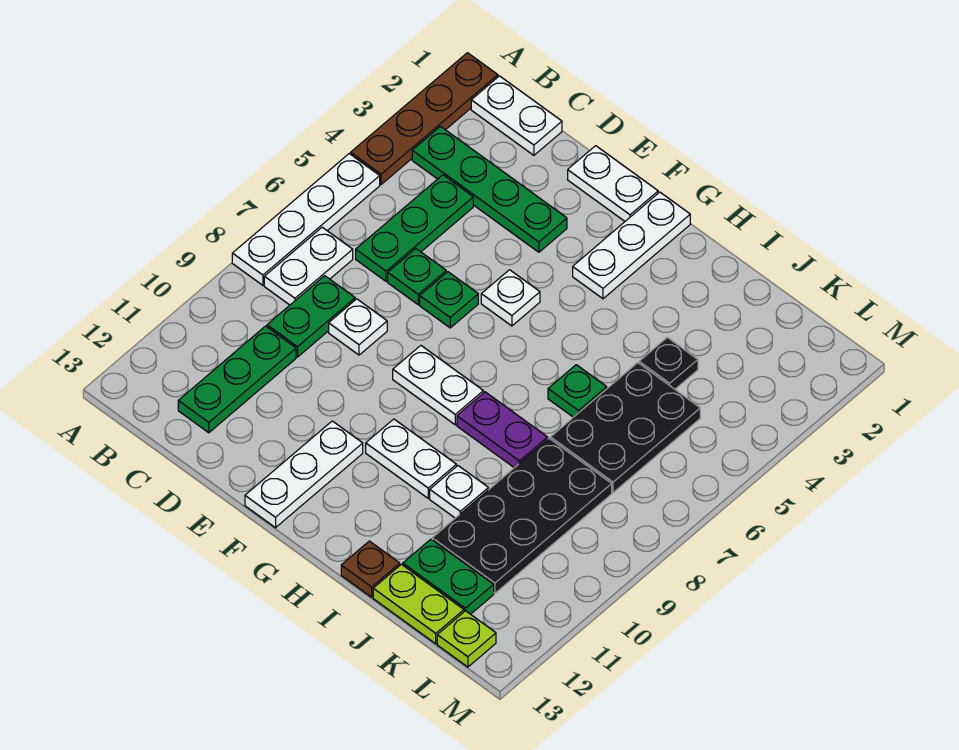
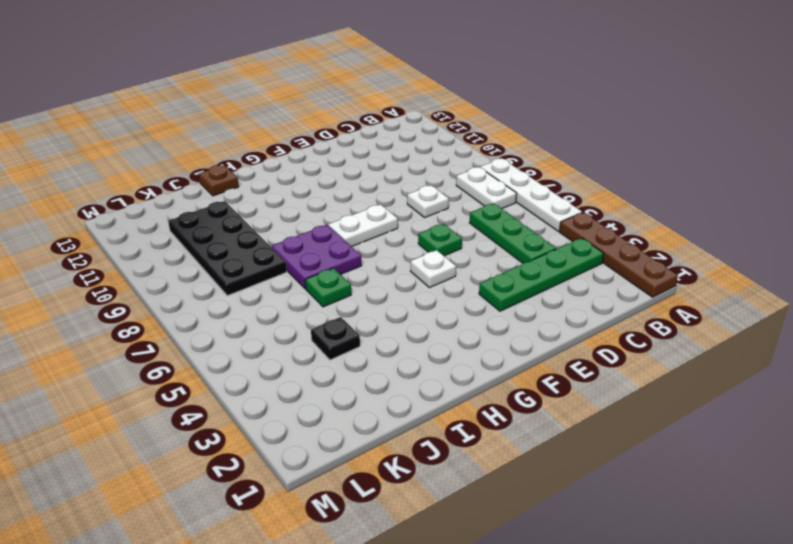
purple plate H7:I8 level 1 -> purple plate H8:I8 level 1
none -> white plate B1:C1 level 1
none -> green plate C8:C9 level 1
none -> green plate C10:C12 level 1

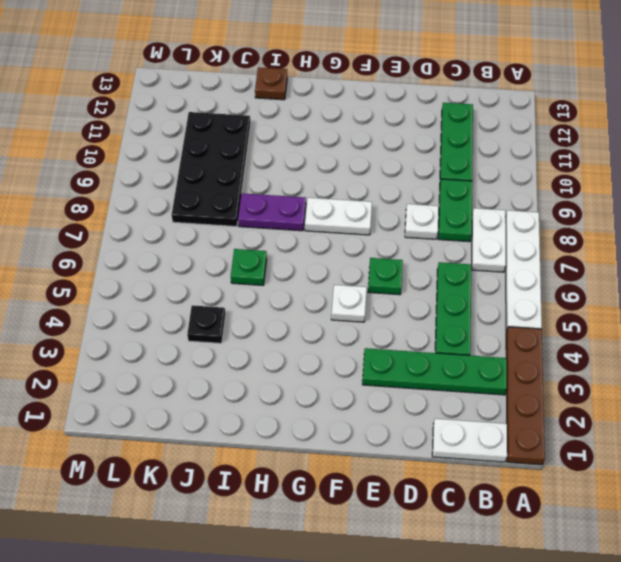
none -> green plate D6 level 1
none -> white plate E1:F1 level 1
none -> white plate F11:F13 level 1

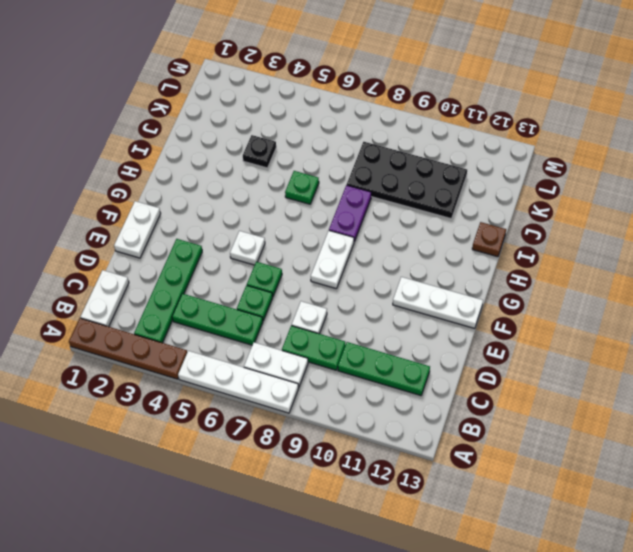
none -> white plate G1:G3 level 1
none -> white plate G10:H10 level 1
none -> white plate I10 level 1

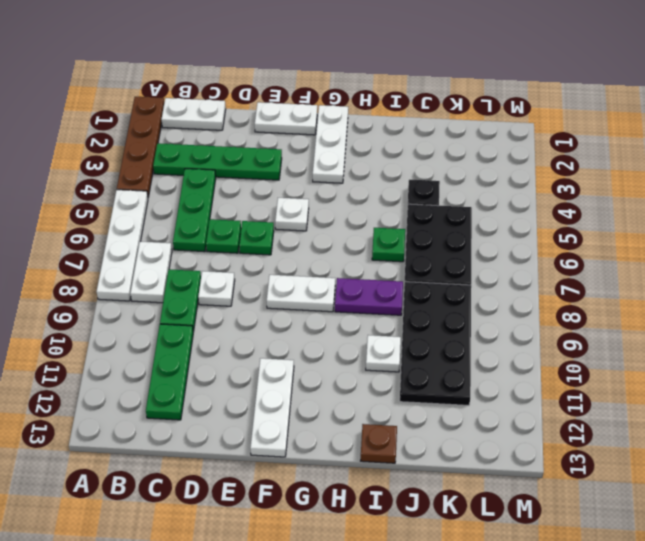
none -> white plate G10:H10 level 1
none -> green plate J12:K12 level 1
none -> lime plate J13:K13 level 1

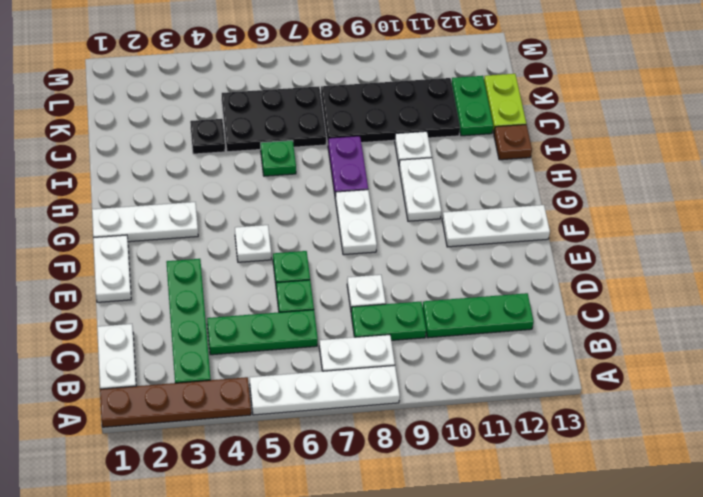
none -> lime plate L13 level 1

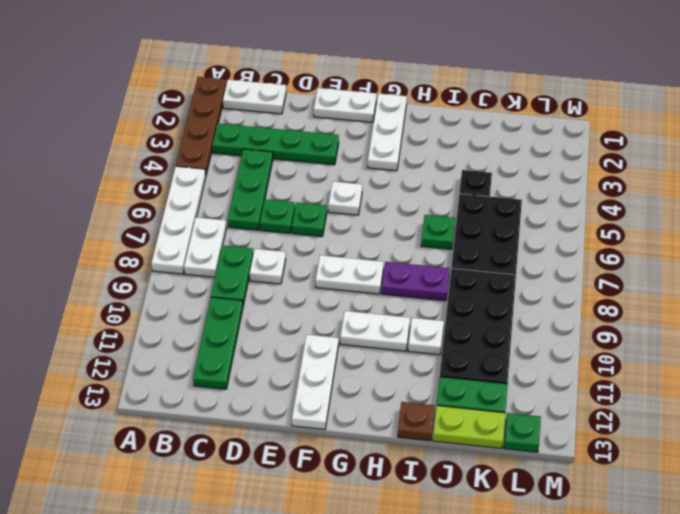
green plate L13 level 1 -> lime plate L13 level 1

